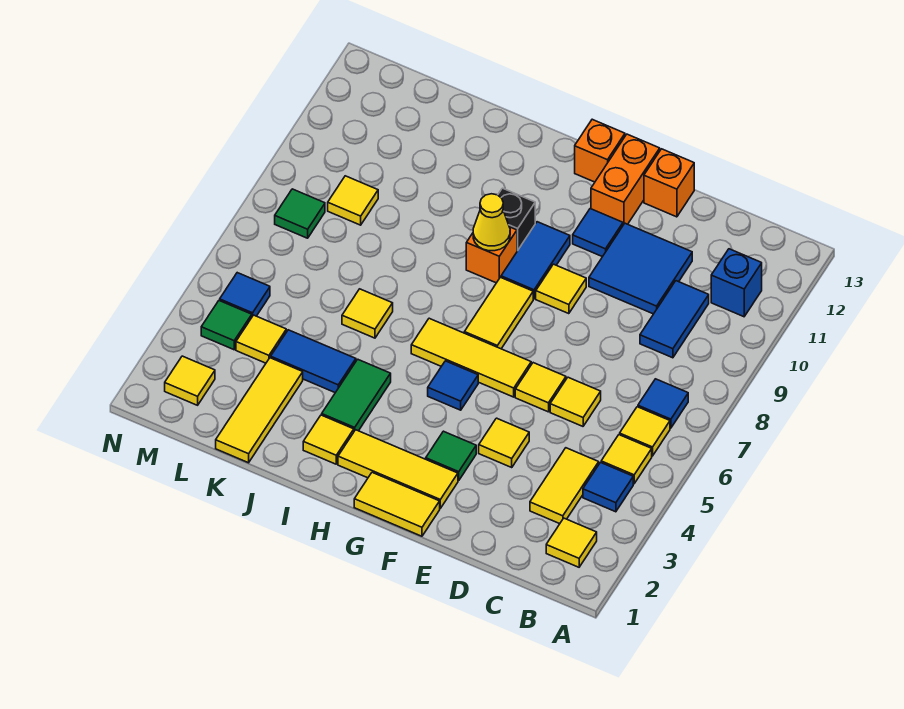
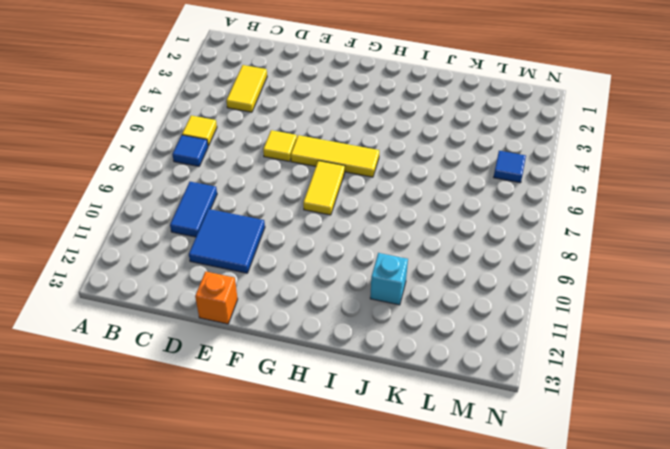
cyan brick J11 level 1 -> none
none -> yellow tile B2 level 1
none -> blue tile B4 level 1
none -> yellow tile B5 level 1
none -> blue brick B11 level 1

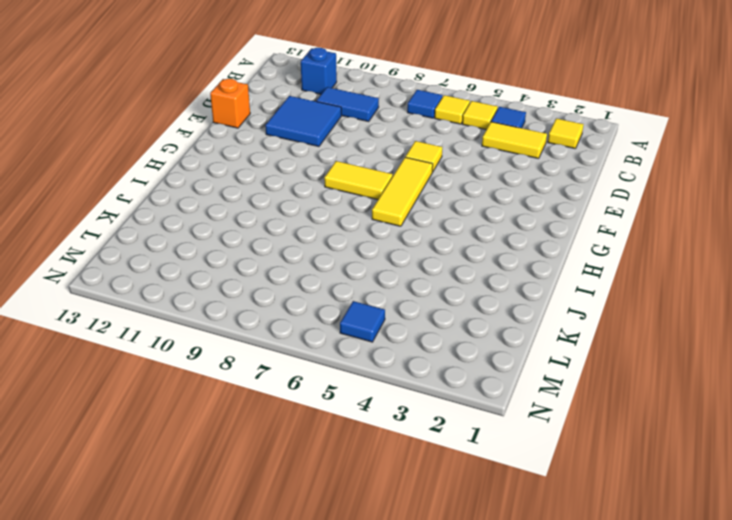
none -> yellow tile D6 level 1
none -> yellow tile E4 level 1
none -> yellow tile F1:G1 level 1
none -> yellow tile F2:H2 level 1

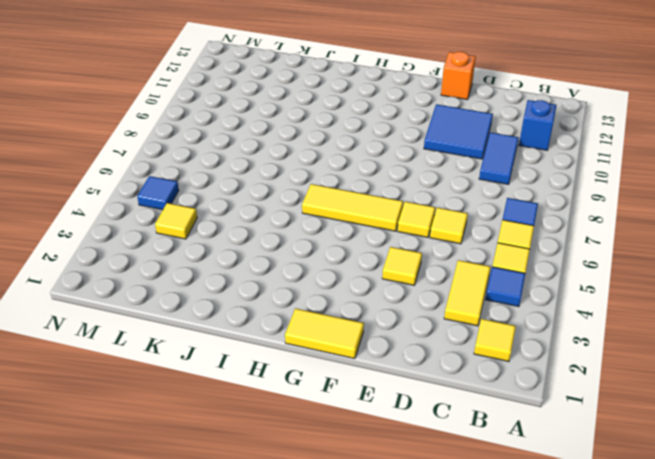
none -> yellow tile F2:H2 level 1
none -> green tile F3 level 1
none -> yellow tile F9 level 1
none -> blue tile F11 level 1

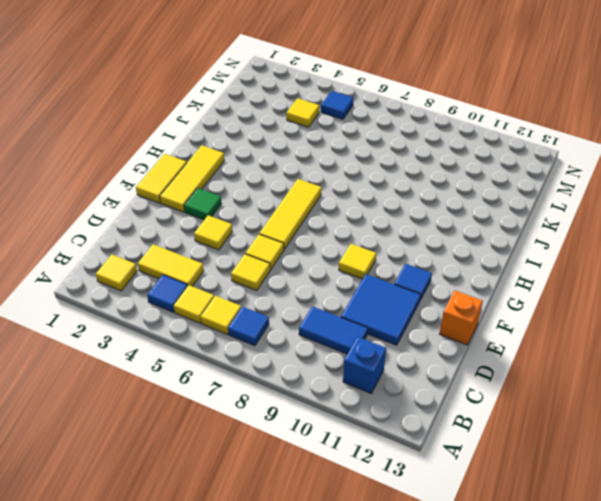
none -> orange brick F12:F13 level 1
none -> blue tile G5 level 1
none -> yellow tile G7:G8 level 1
none -> blue tile G9:G10 level 1

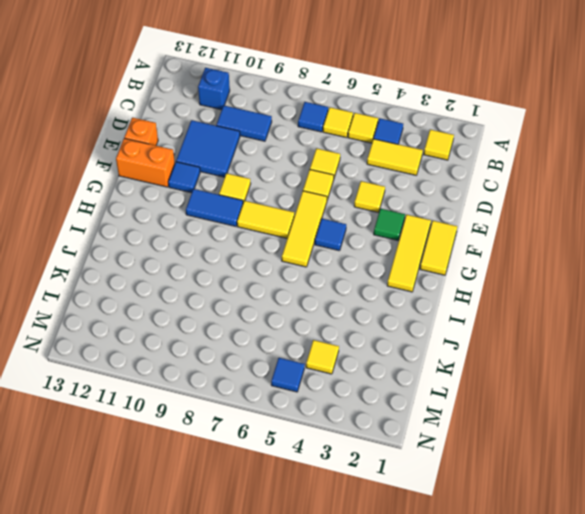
none -> orange brick G13 level 1
none -> orange brick H9 level 1
none -> black brick H10 level 1
none -> yellow tile I2 level 1

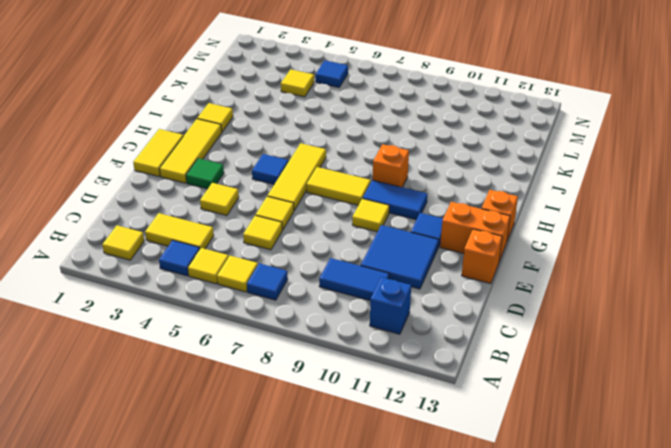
none -> black brick H10 level 1
none -> green tile I3:I4 level 1
none -> blue tile J4:K4 level 1
none -> yellow tile J6 level 1

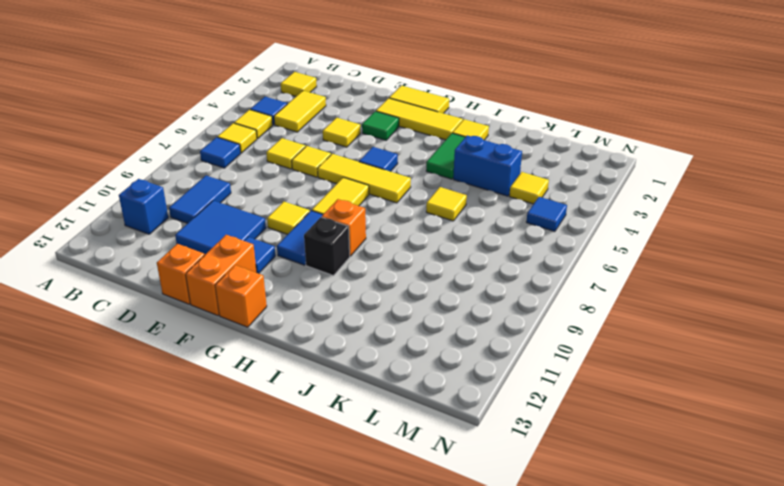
blue brick J4:K4 level 1 -> blue tile J4:K4 level 1
none -> yellow tile K1:K3 level 1
none -> yellow tile L9 level 1
none -> yellow tile M2 level 1
none -> green tile M4 level 1

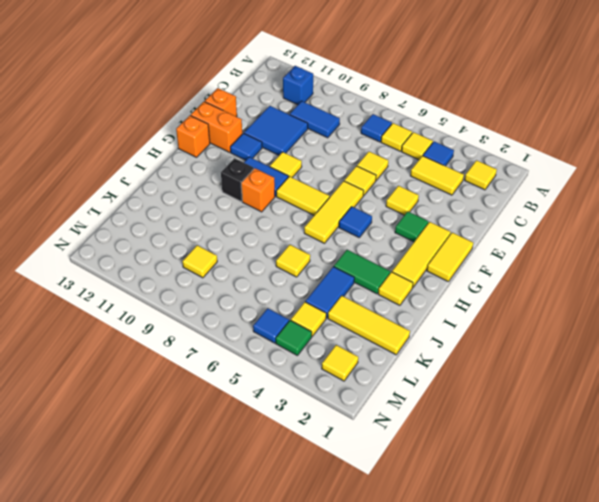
none -> green tile M8 level 1
none -> yellow cone H9 level 2

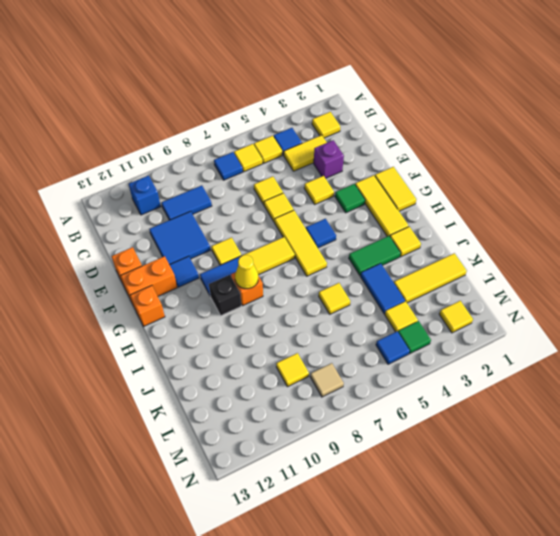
purple brick D3 level 1 -> none
tan tile M8 level 1 -> green tile M8 level 1

